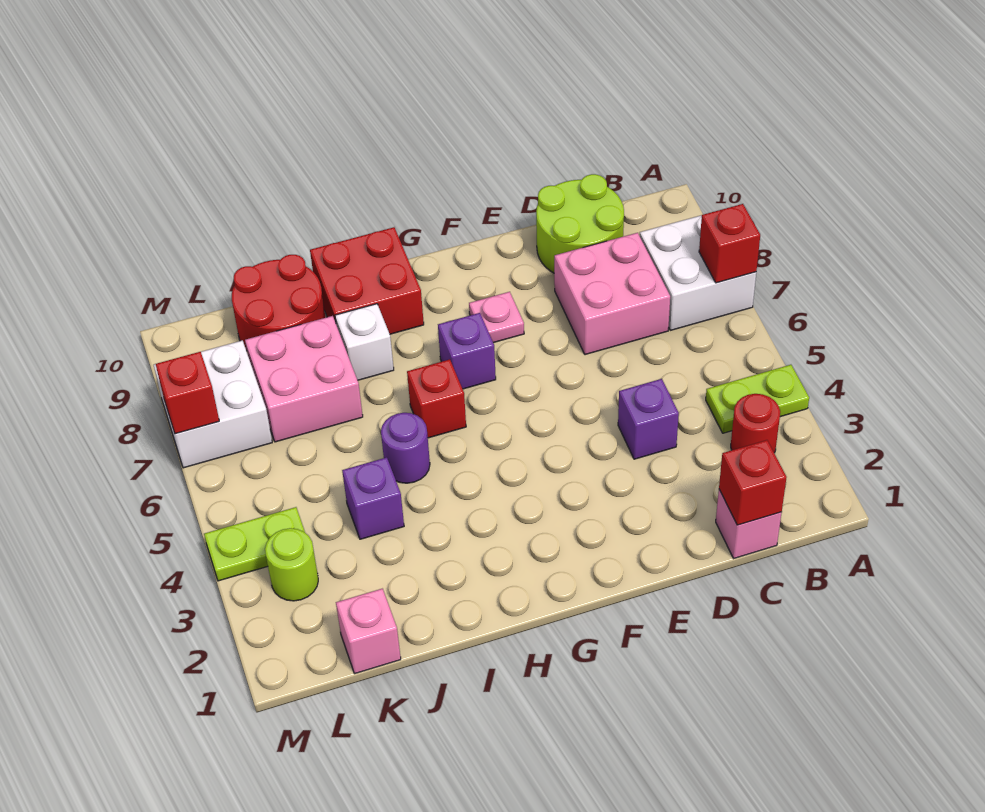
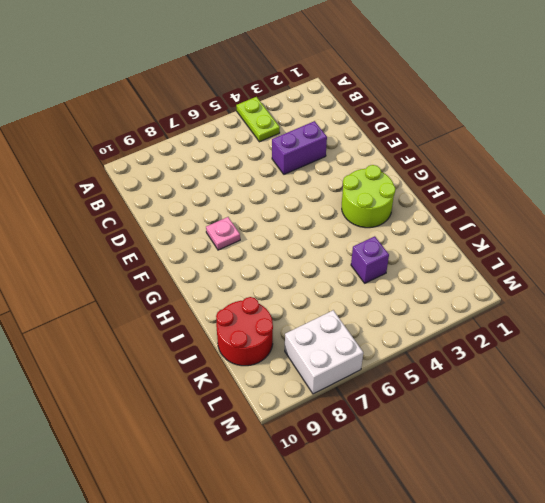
purple brick D3:D4 level 1 -> purple brick D4 level 1
lime round brick G2:H3 level 1 -> lime round brick C9:D10 level 1
none -> white brick A7:B8 level 1
none -> red round brick B3 level 1
none -> pink brick C1 level 1

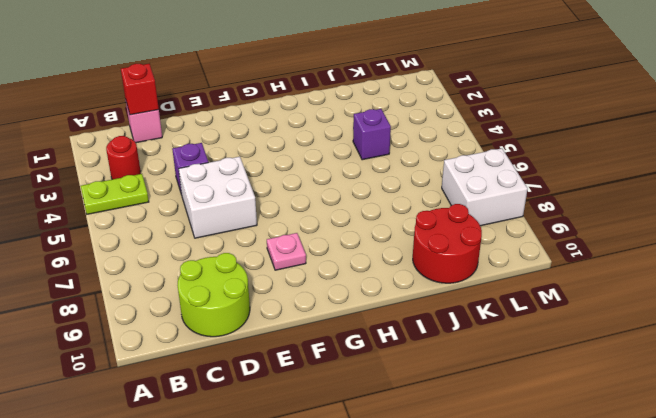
white brick D5:E6 level 1 -> white brick A7:B8 level 1
none -> pink brick C7:D8 level 1
none -> purple brick G7 level 1
none -> red brick H6 level 1

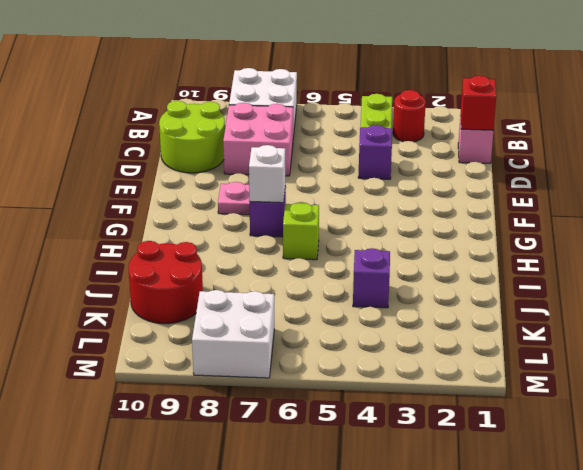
white brick G7 level 2 -> white brick I8 level 1
lime brick H6 level 1 -> red brick H6 level 1
none -> red brick H9:I10 level 1
none -> purple round brick I5 level 1
none -> pink brick J7:K8 level 1

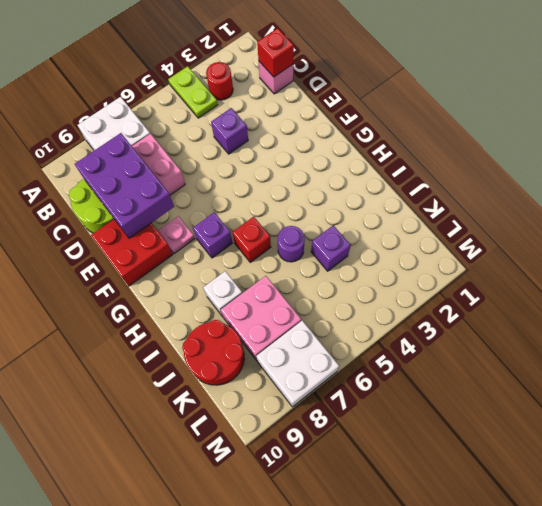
purple brick C8:E9 level 2 -> none
red brick E9:F10 level 1 -> red brick H9:I10 level 1
none -> pink brick K1 level 1
none -> lime round brick L3 level 1
none -> lime plate L4:M4 level 1

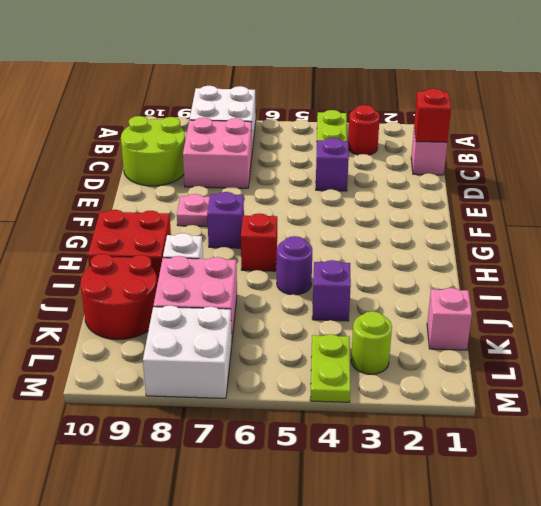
none -> red brick A7 level 2
none -> red brick M7 level 2

